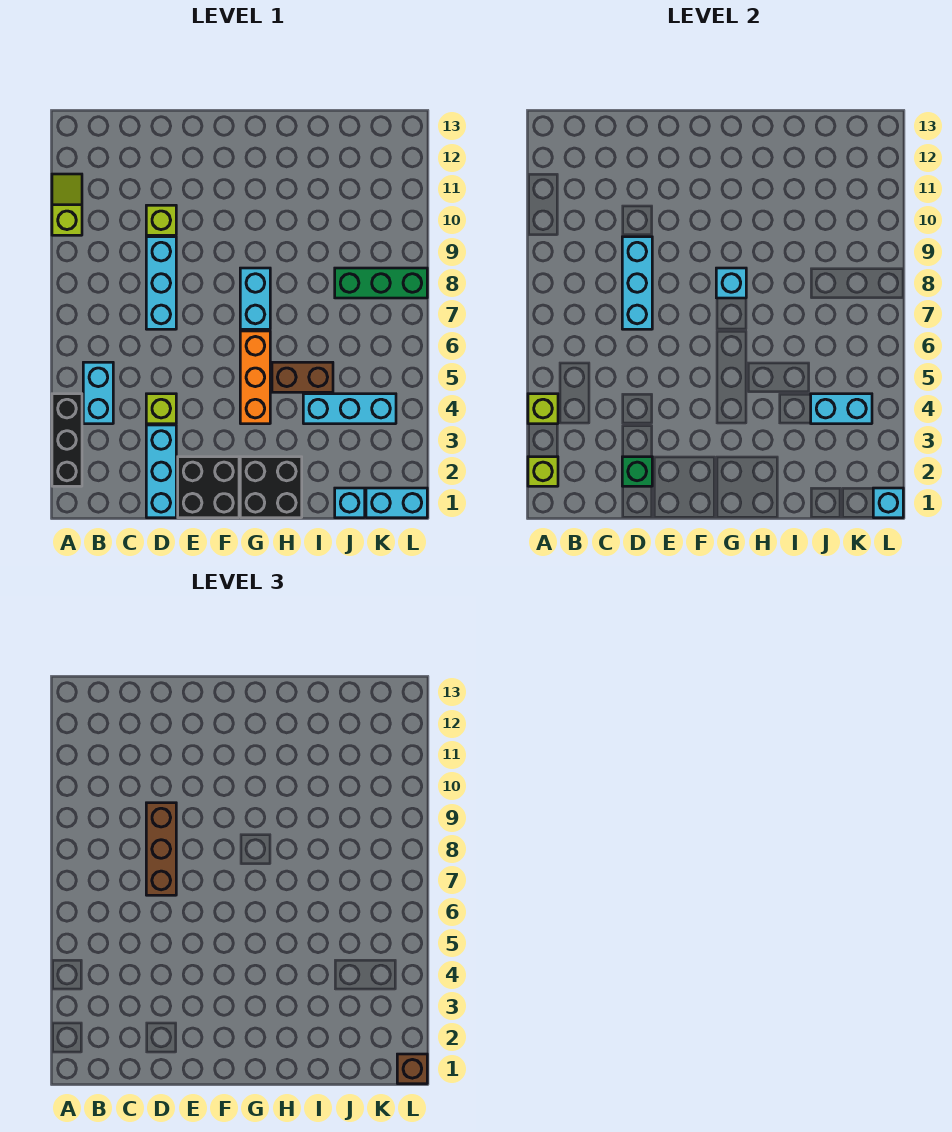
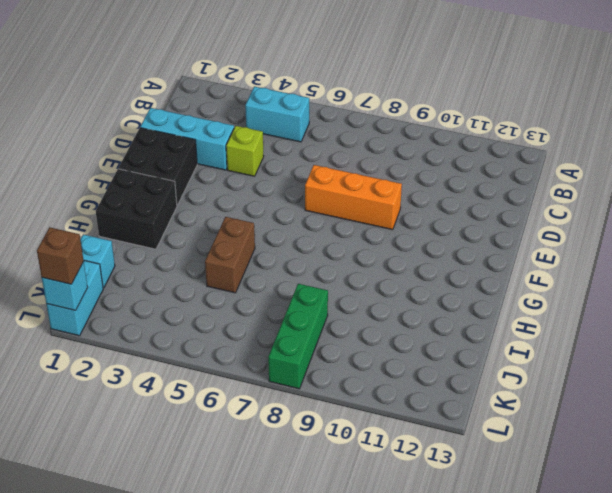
orange brick E7:E9 level 1 -> orange brick G4:G6 level 1
none -> black brick A2:A4 level 1
none -> lime slope A10:A11 level 1 top 10
none -> cyan brick D7:D9 level 1

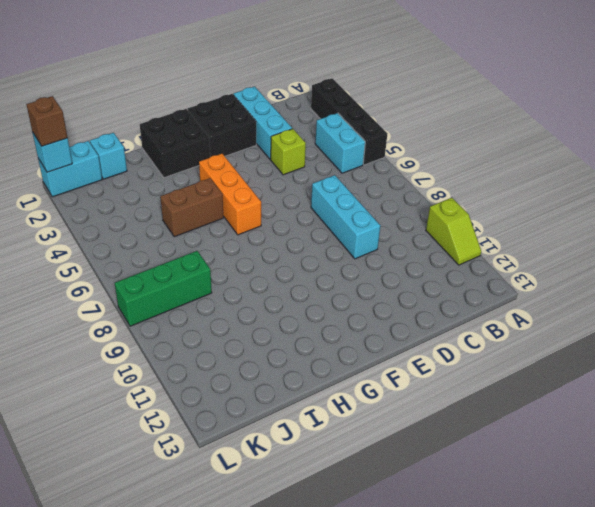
black brick A2:A5 level 1 -> black brick A2:A4 level 1
none -> lime brick D10 level 1
none -> cyan brick G7:G8 level 1
none -> cyan brick I4:K4 level 1

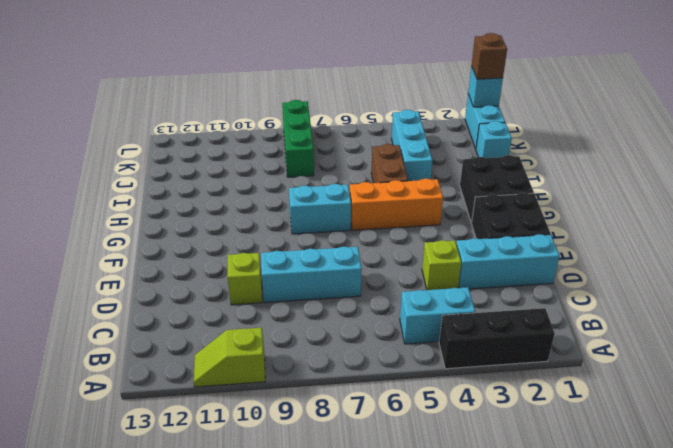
none -> lime brick A2 level 2
none -> lime brick A4 level 2
none -> green brick D2 level 2

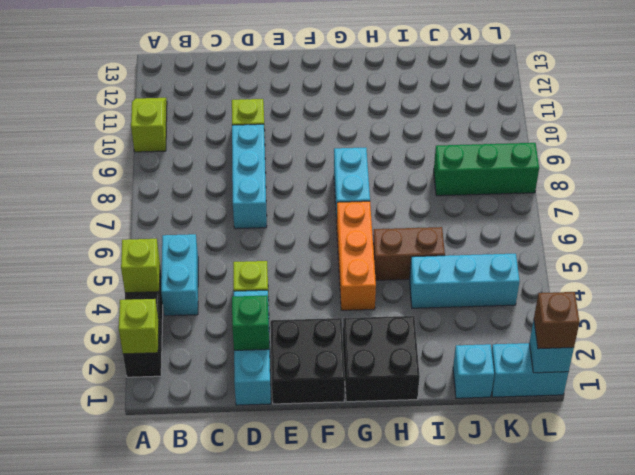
none -> cyan brick D7:D9 level 2
none -> cyan brick G8 level 2
none -> cyan brick J4:K4 level 2

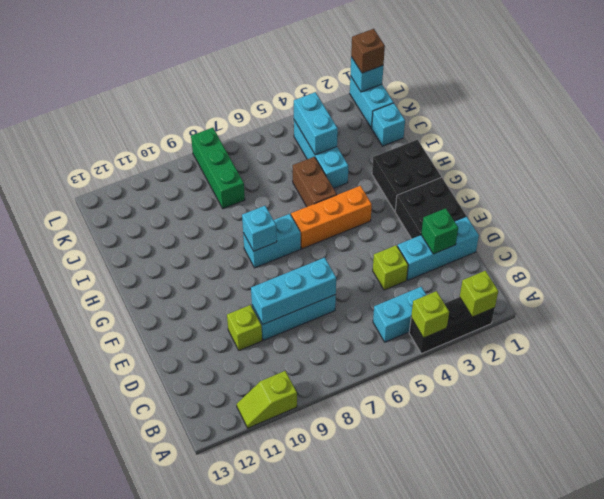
none -> brown brick D7:D9 level 3

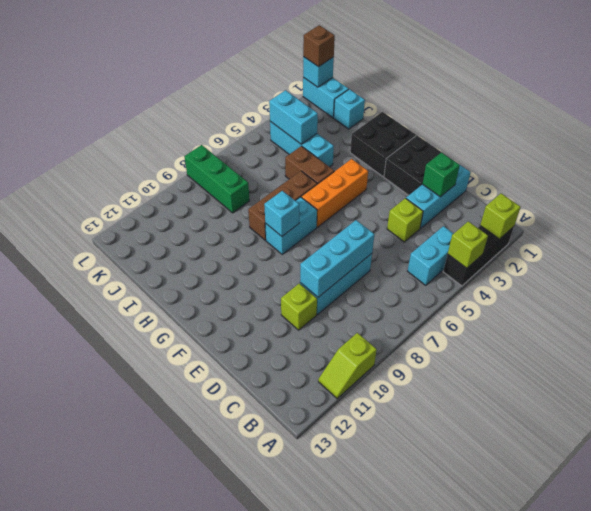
brown brick H6:H8 level 1 -> brown brick D7:D9 level 3

